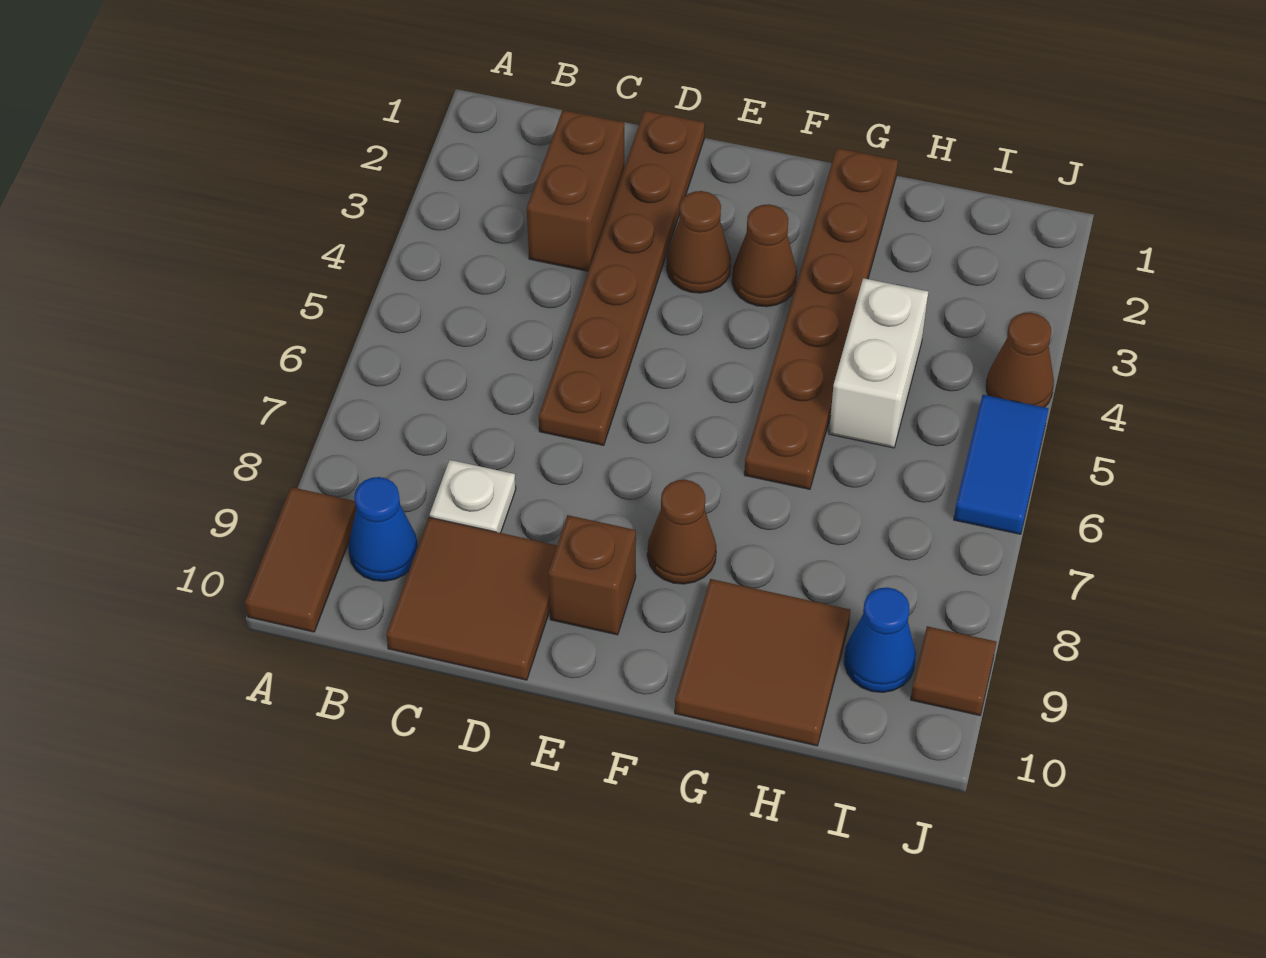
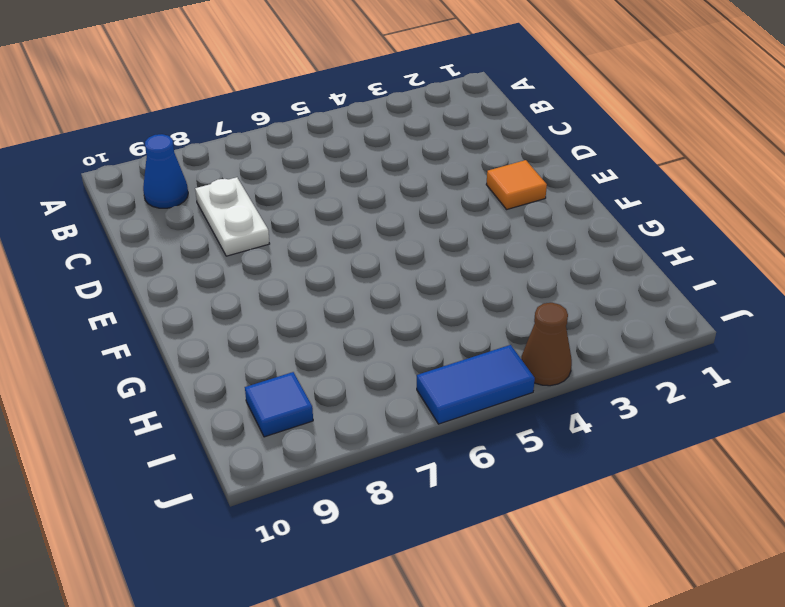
white plate C8:D8 level 1 -> white plate C8 level 1
orange tile E2 level 1 -> none
blue tile I9 level 1 -> blue cone I9 level 1
none -> brown tile A9:A10 level 1
none -> brown brick C2:C3 level 1
none -> brown tile C9:D10 level 1

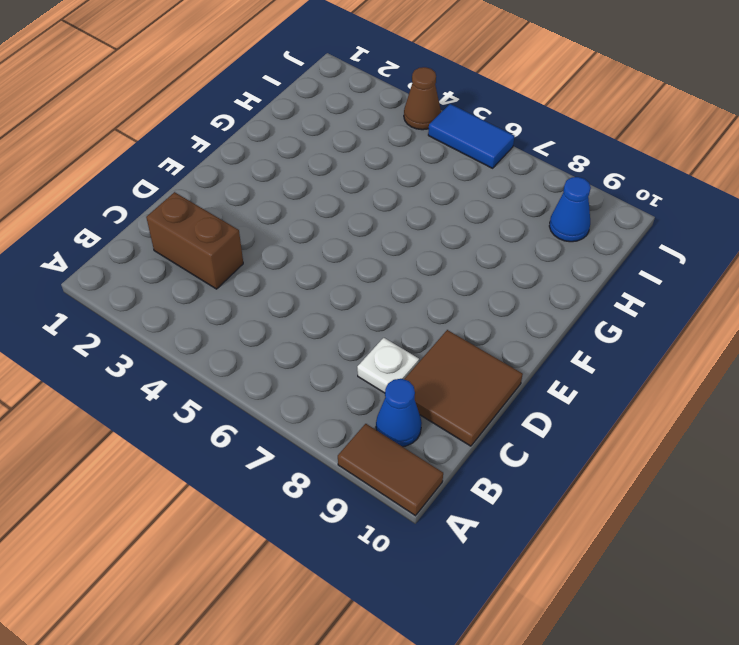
none -> brown plate D1:D6 level 1
none -> brown cone E3 level 1
none -> brown brick E9 level 1

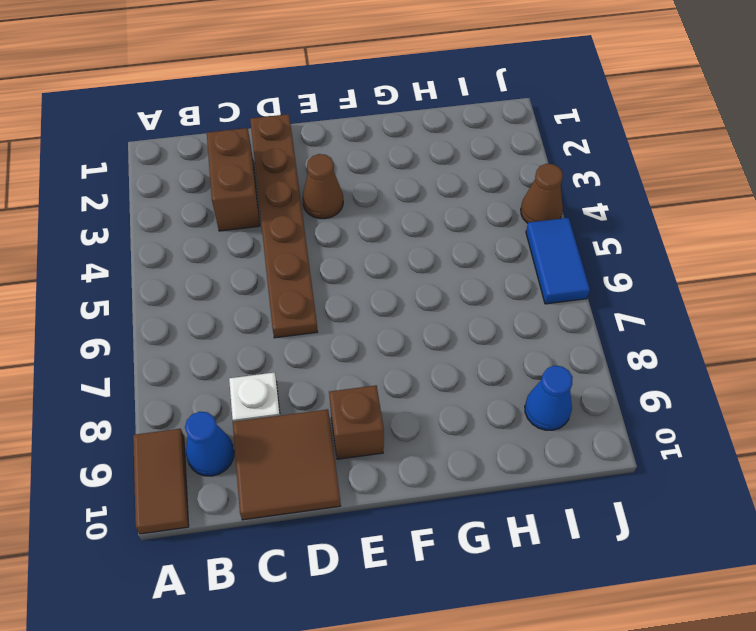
none -> brown cone F3 level 1
none -> brown cone F8 level 1
none -> brown plate G1:G6 level 1

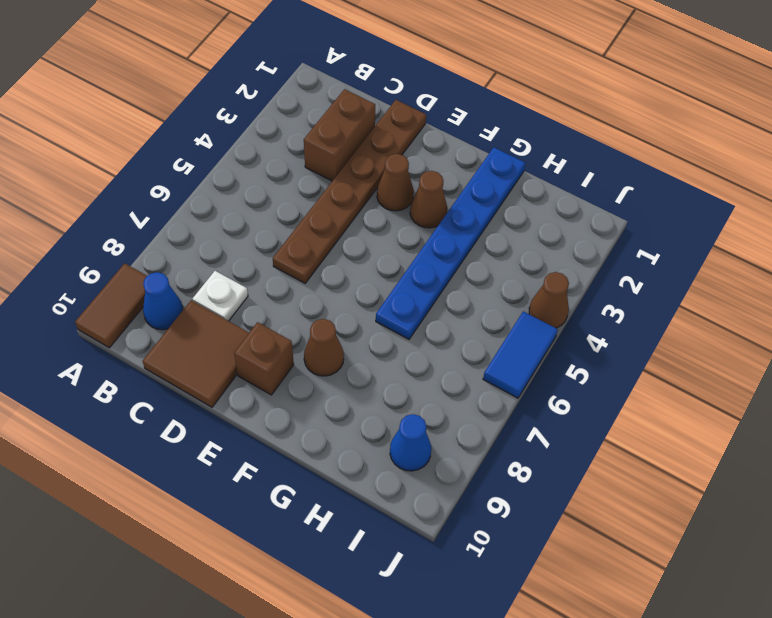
blue plate G1:G6 level 1 -> brown plate G1:G6 level 1
none -> brown tile G9:H10 level 1
none -> white brick H4:H5 level 1
none -> brown tile J9 level 1

